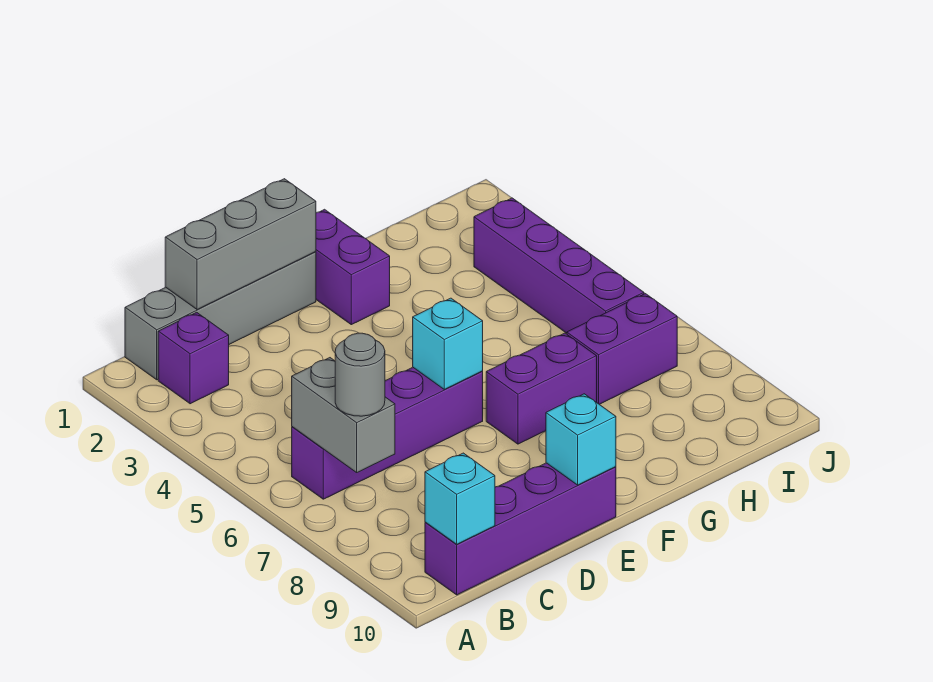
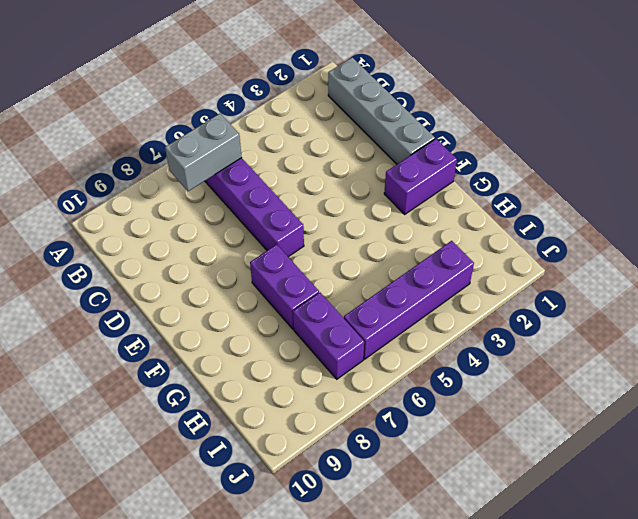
none -> purple brick B2 level 1
none -> purple brick B10:E10 level 1
none -> cyan brick B10 level 2

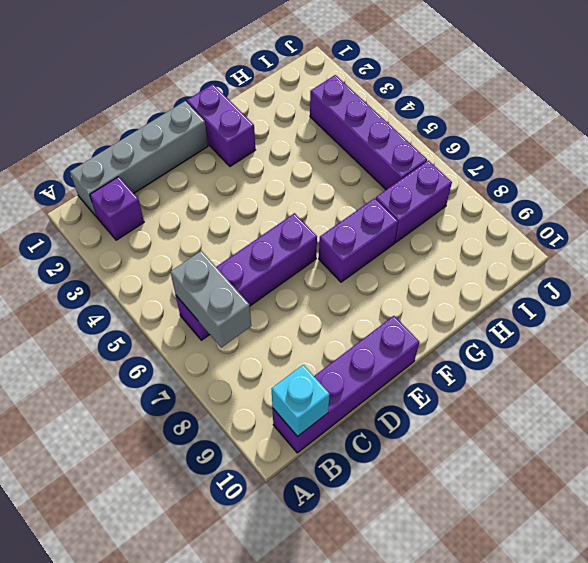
none -> grey brick C1:E1 level 2
none -> cyan brick E6 level 2
none -> cyan brick E10 level 2

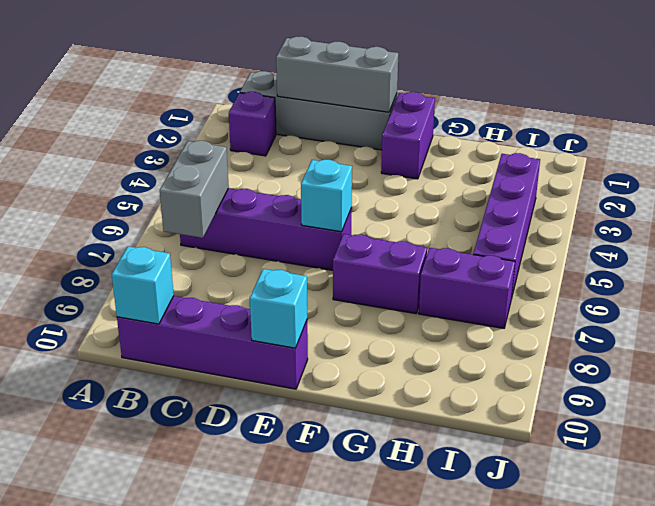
none -> grey round brick B7 level 3

